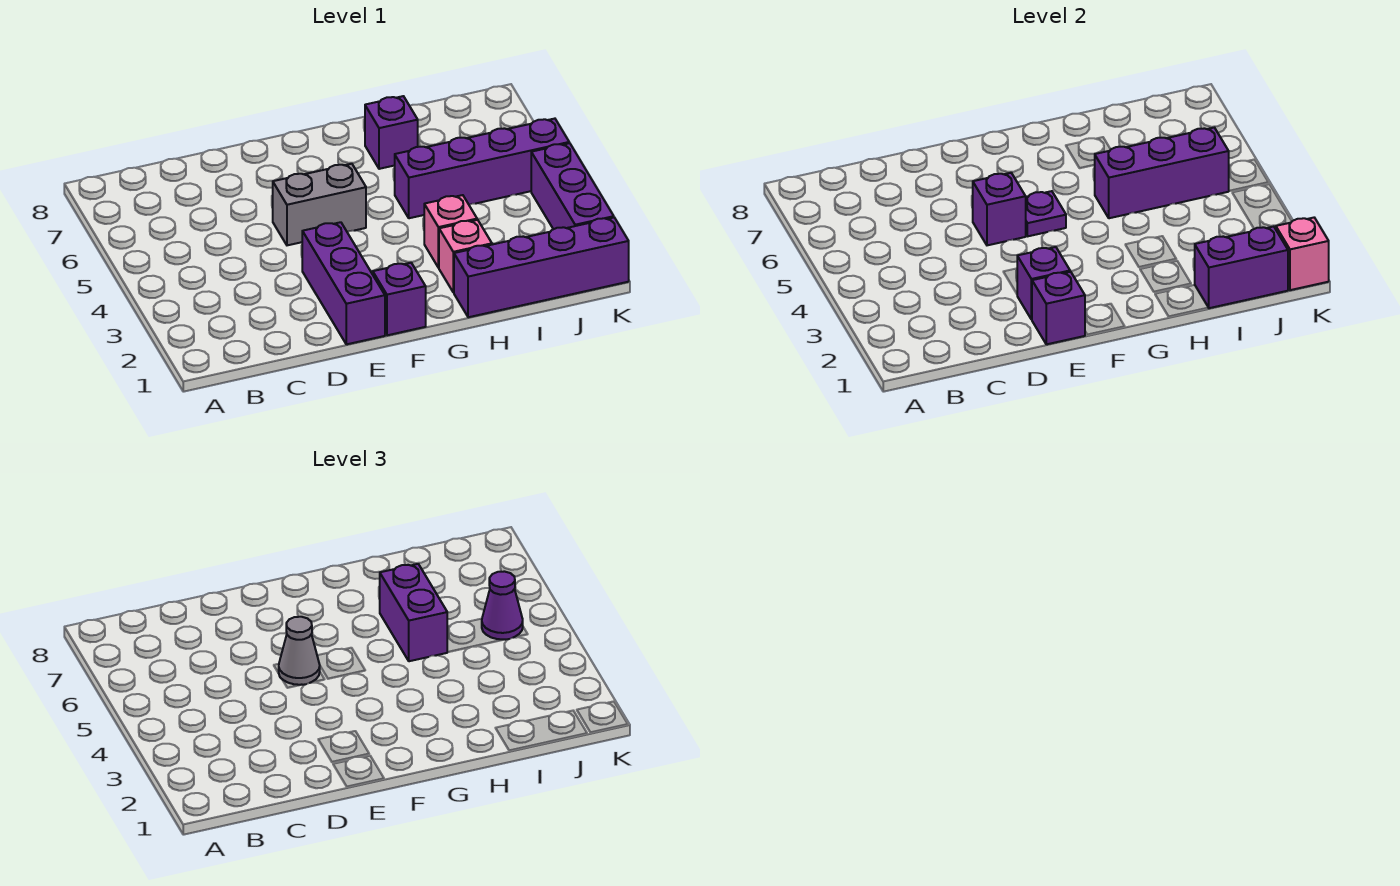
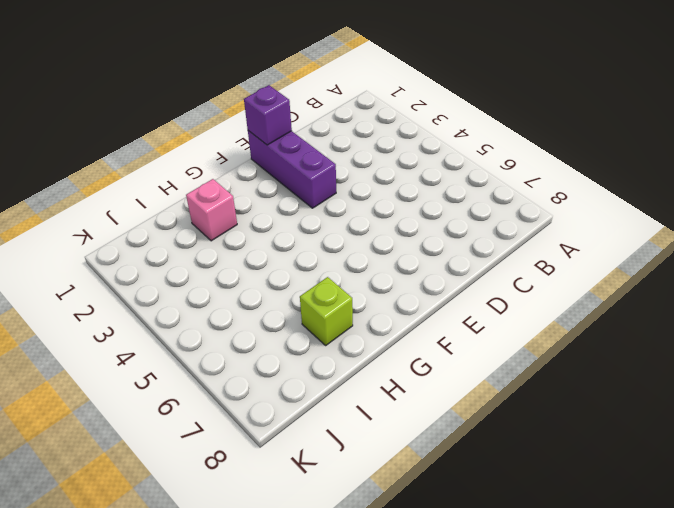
lime brick H7 level 1 -> purple brick H7 level 1
none -> grey brick E5:F5 level 1
none -> purple brick F1 level 1
none -> purple brick H1:K1 level 1

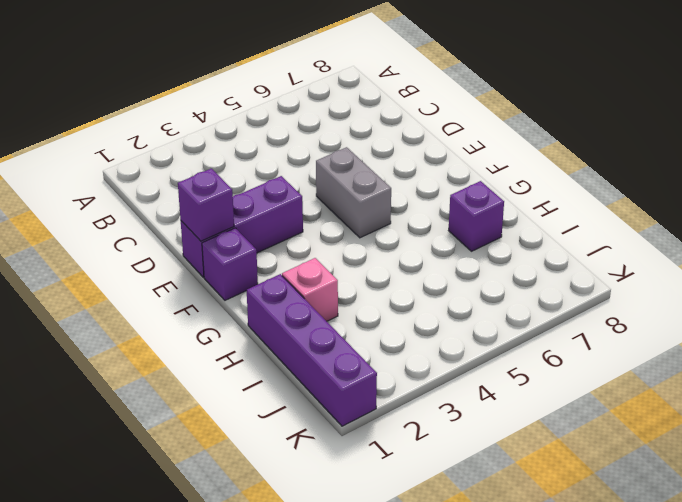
none -> pink brick H3 level 1
none -> purple brick H5:K5 level 1
none -> purple brick K2:K4 level 1

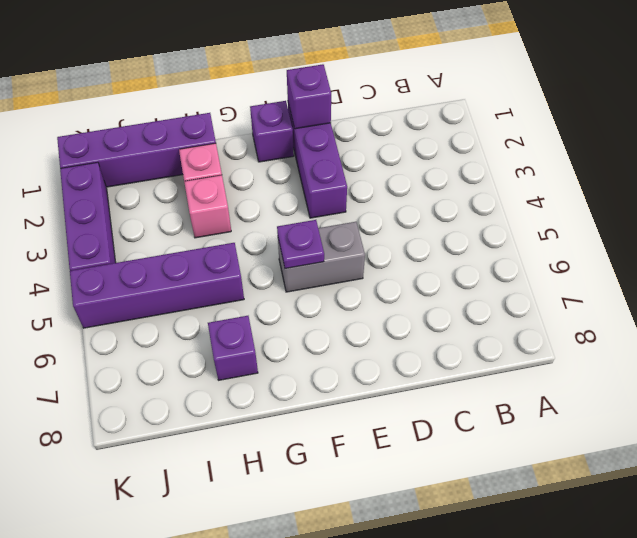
none -> purple brick E2 level 2
none -> purple brick E5 level 2
none -> purple brick H5:J5 level 2

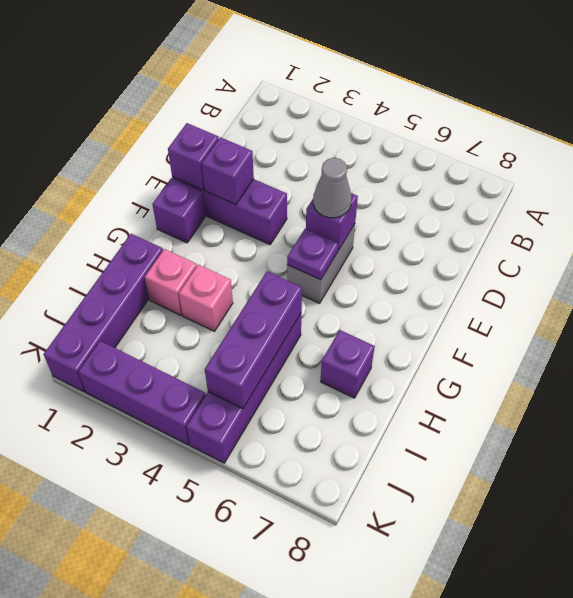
none -> purple brick I1:J1 level 2
none -> pink brick K1 level 2
none -> purple brick H5:H6 level 3

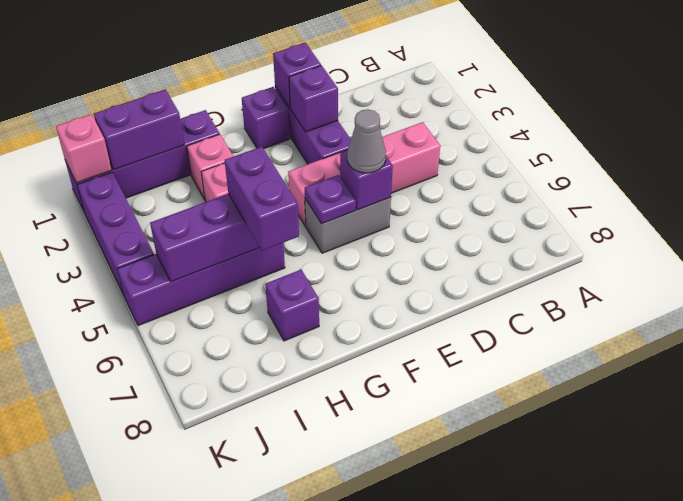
pink brick C4:F4 level 1 -> none
none -> purple cone J5 level 3

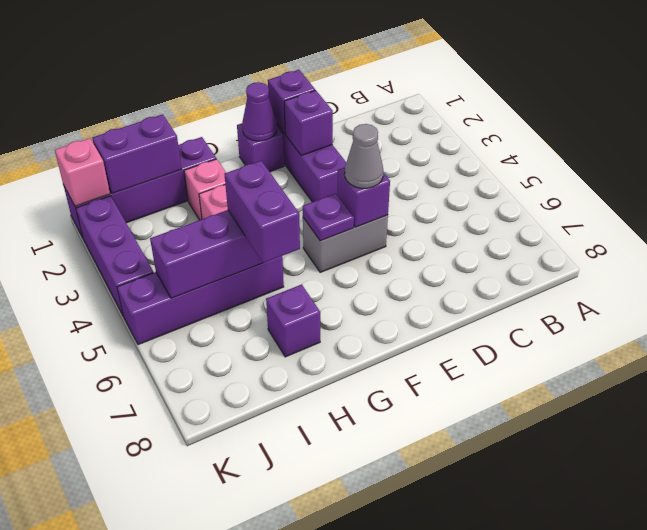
purple cone F1 level 2 -> purple cone J5 level 3

